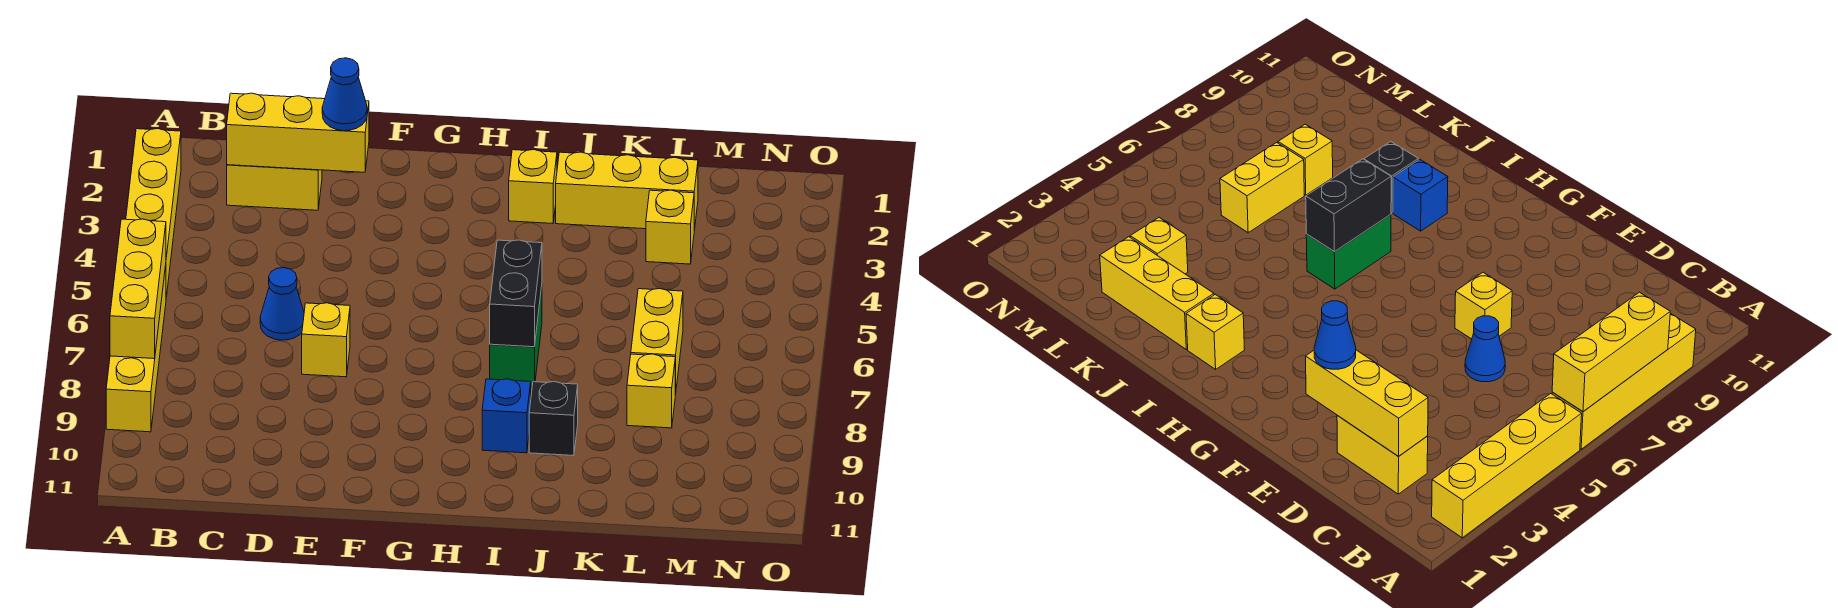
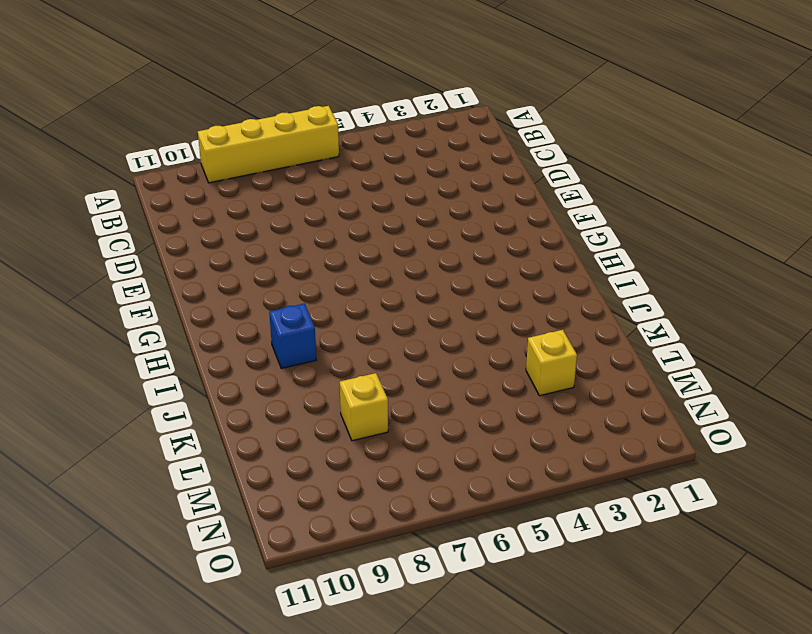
none -> yellow brick A2:A5 level 1
none -> yellow brick C2:D2 level 1
none -> blue cone D6 level 1

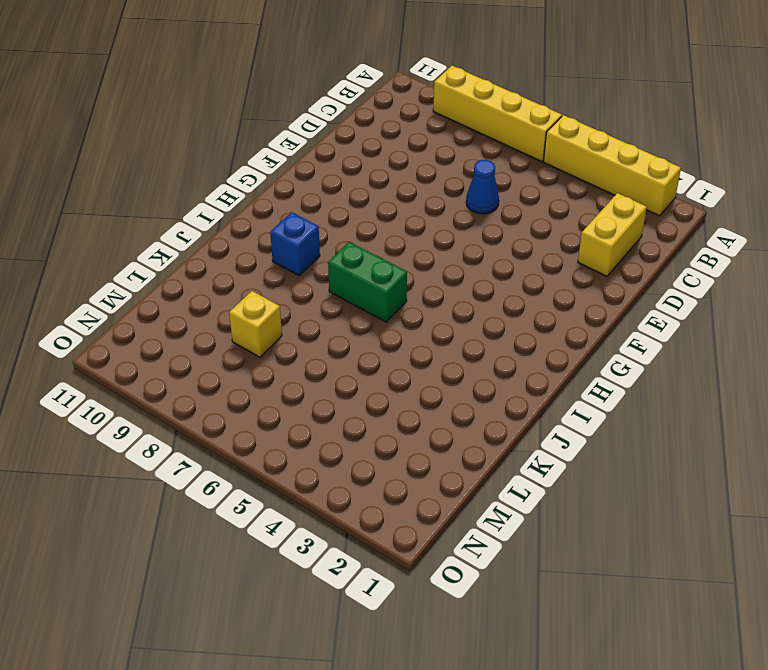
none -> yellow brick E7 level 1
none -> yellow brick I2 level 1
none -> yellow brick J2:L2 level 1

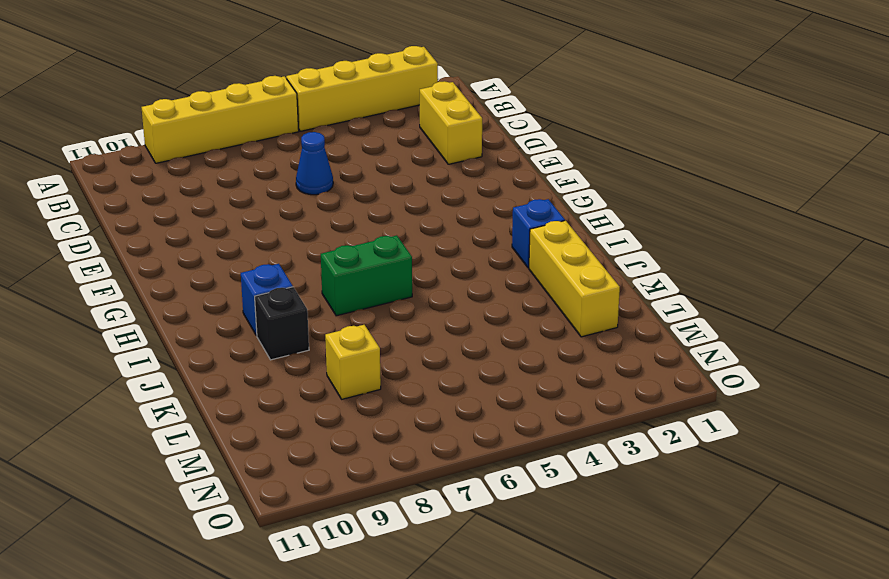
blue brick I2 level 1 -> yellow brick I2 level 1
none -> yellow brick E7 level 1
none -> yellow brick L3 level 1
none -> yellow brick L6:L7 level 1

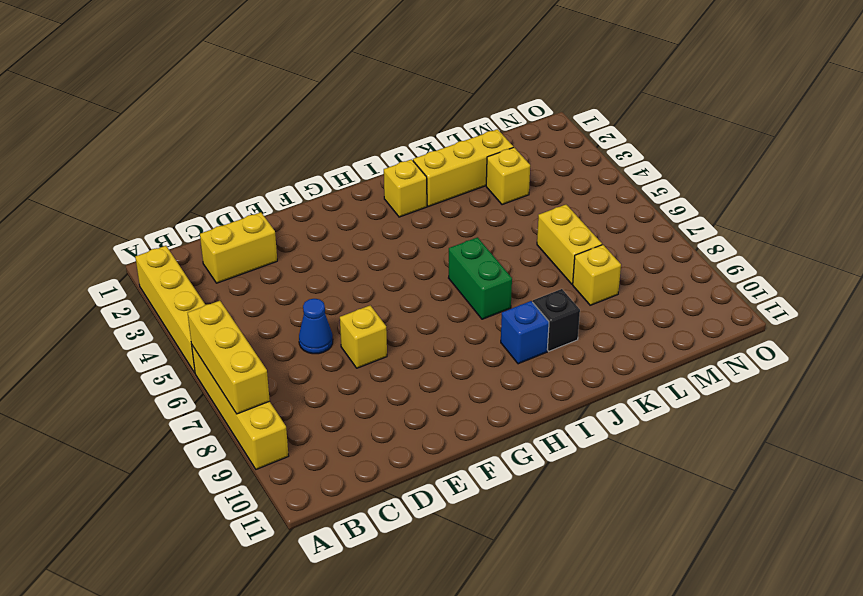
none -> yellow brick C2:E2 level 2
none -> black brick I6:I7 level 2
none -> blue cone E2 level 3

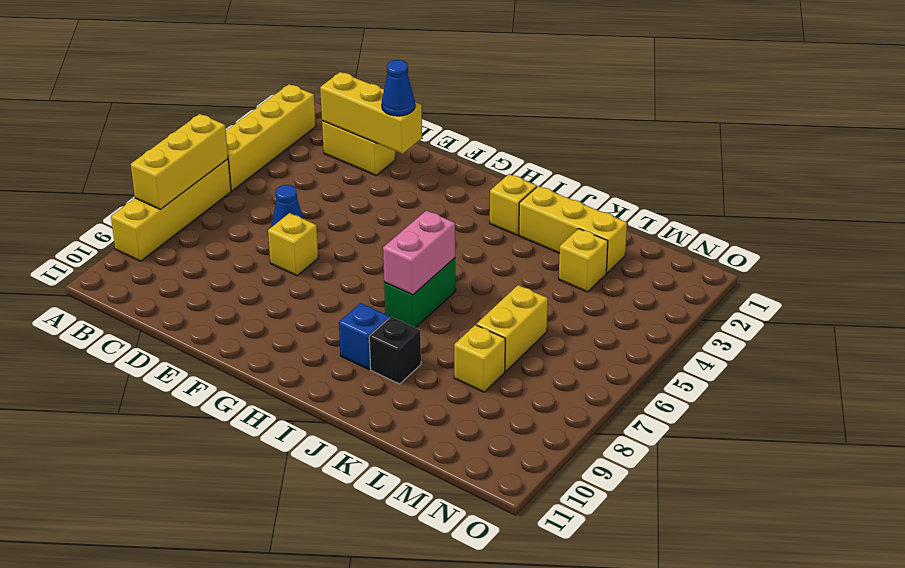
pink brick I6:I7 level 2 -> black brick I6:I7 level 2

